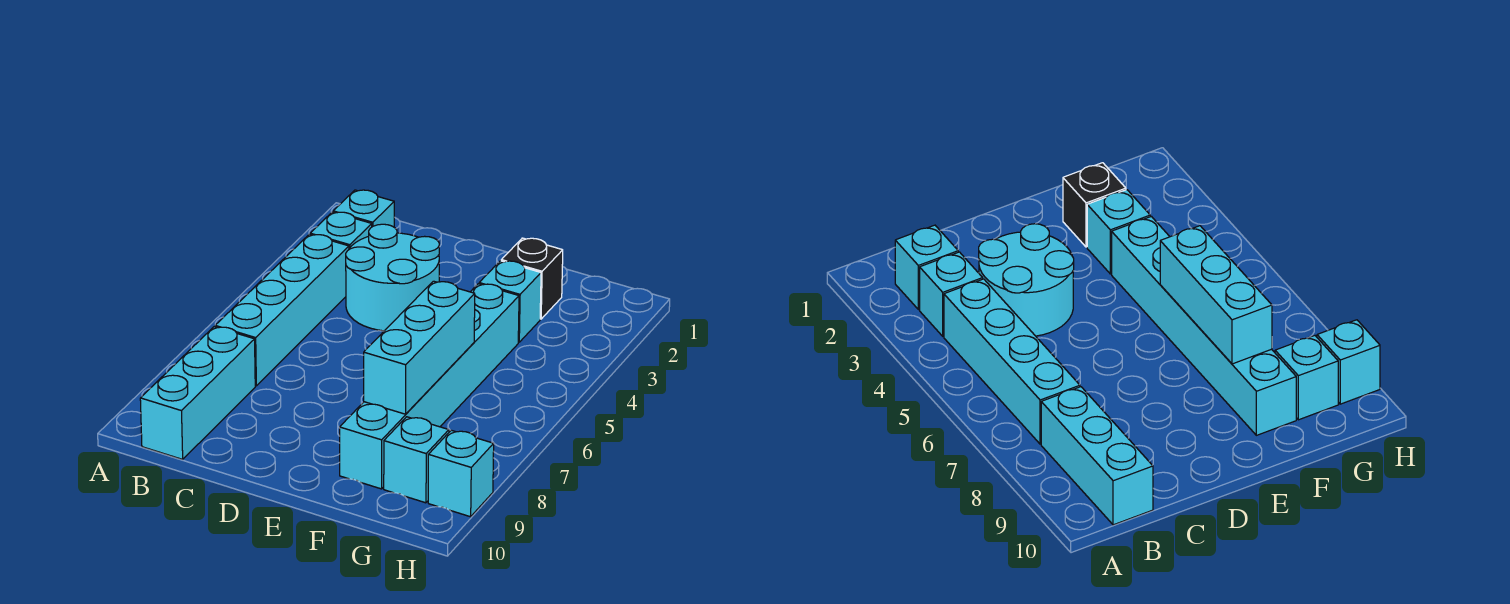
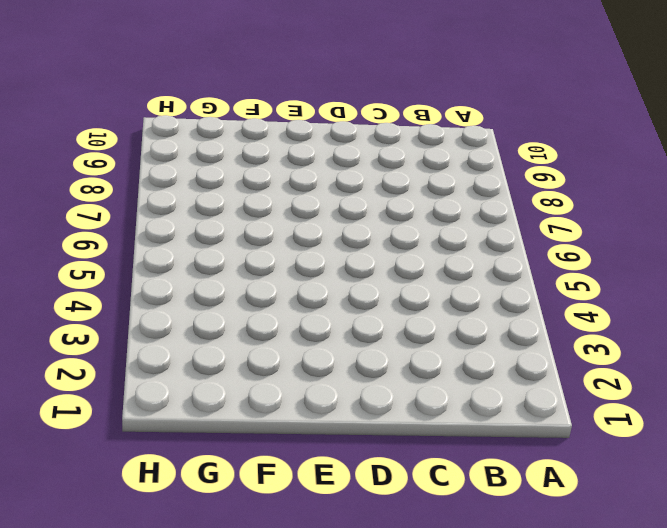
none -> cyan brick B2 level 1
none -> cyan brick B3 level 1

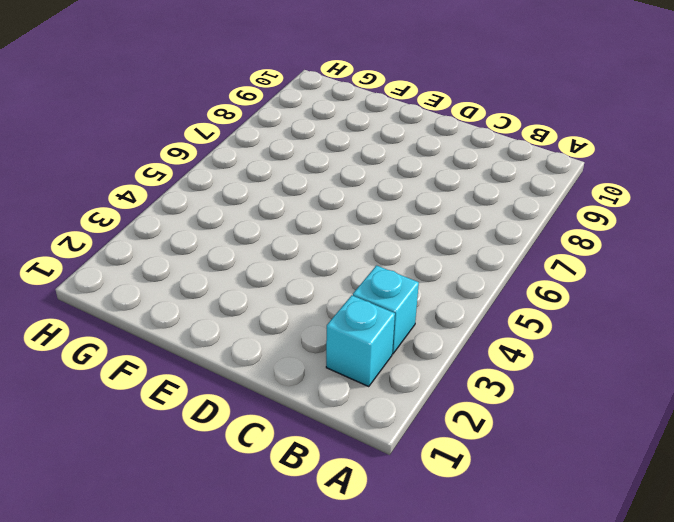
none -> cyan brick B4:B7 level 1
none -> cyan brick B8:B10 level 1

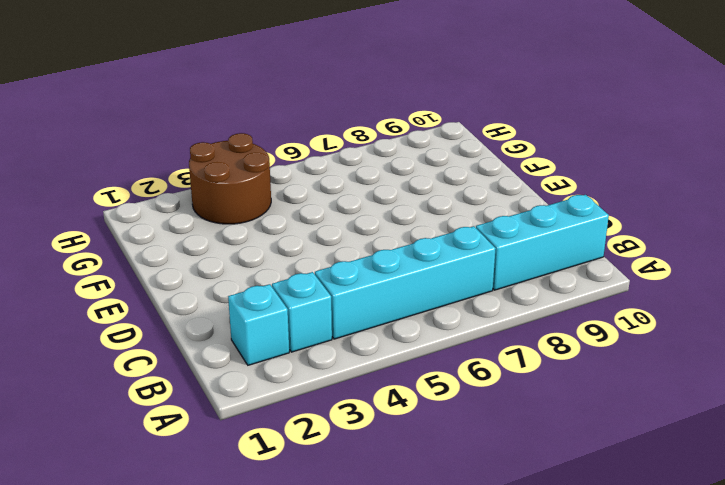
brown round brick G3:H4 level 1 -> none
none -> cyan round brick C3:D4 level 1
none -> black brick F2 level 1

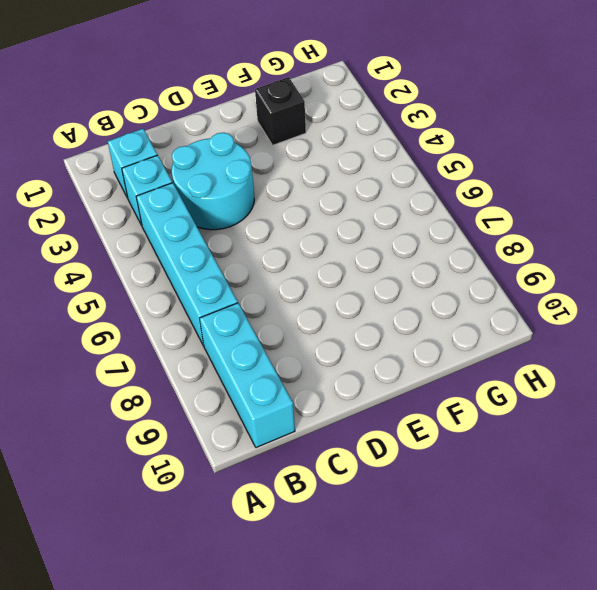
none -> cyan brick F3 level 1
none -> cyan brick F4:F9 level 1

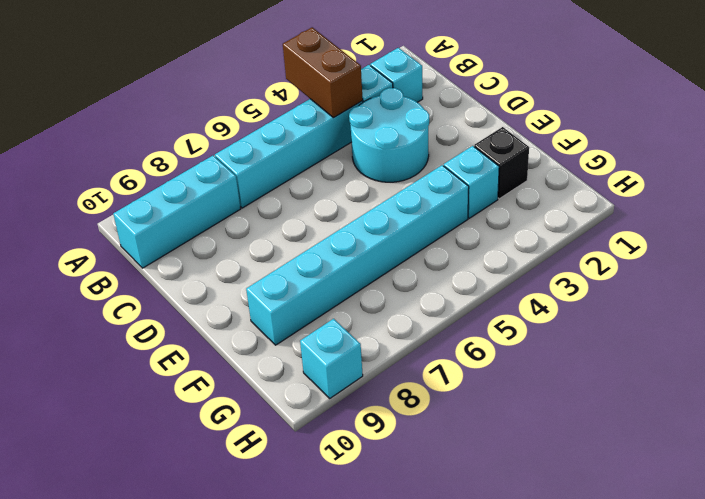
brown brick A4:B4 level 2 -> none
none -> cyan brick G9 level 1
none -> cyan brick F6:F8 level 2

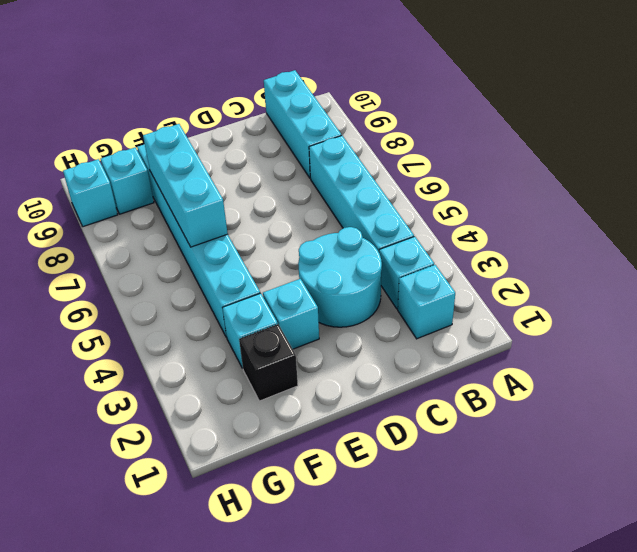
cyan brick E3 level 1 -> none

